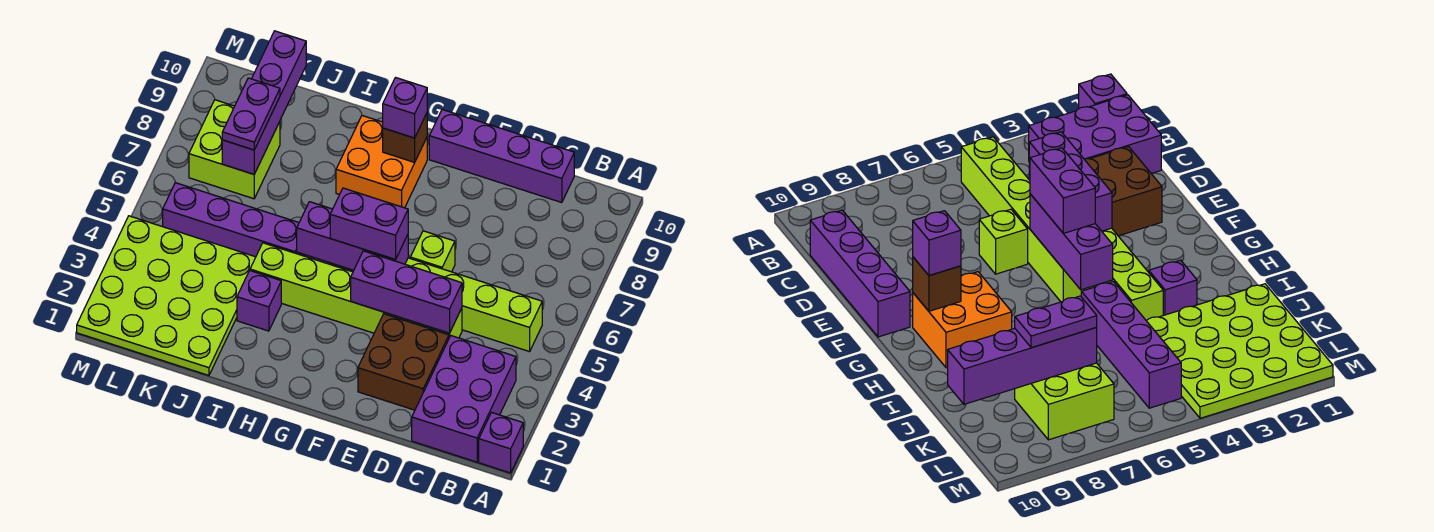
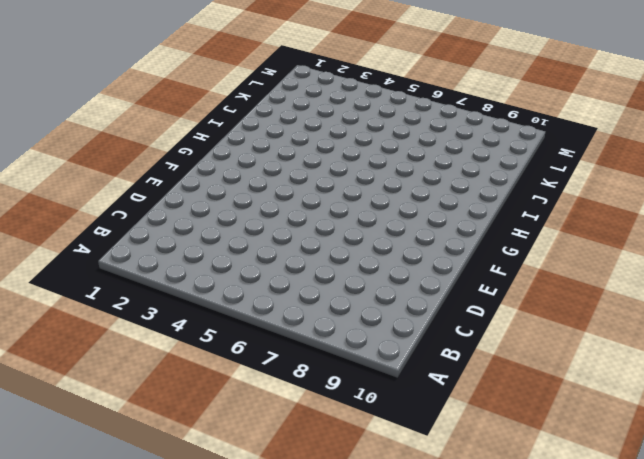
none -> purple brick A1 level 1
none -> purple brick B1:C3 level 1
none -> lime brick B5:G5 level 1

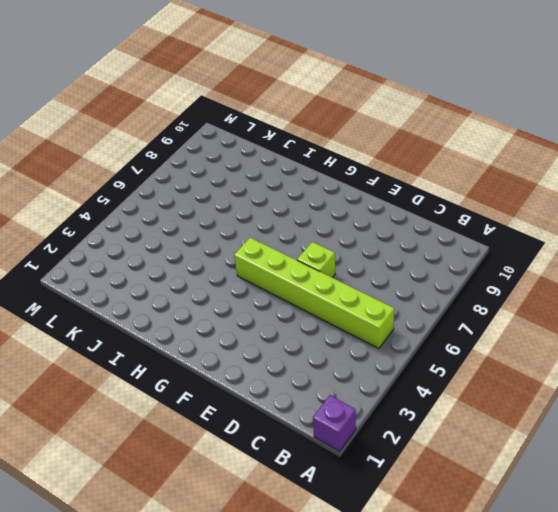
none -> purple brick B1:C3 level 1
none -> purple brick C10:F10 level 1
none -> brown brick D2:E3 level 1

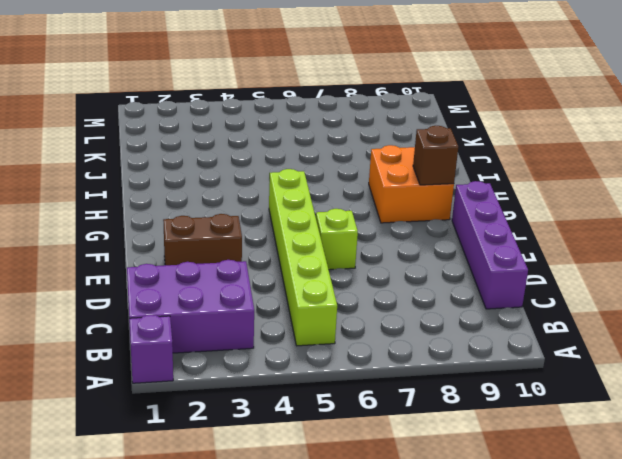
brown brick E2:E3 level 1 -> brown brick D2:E3 level 1
none -> lime brick D4:I4 level 1
none -> purple brick I3 level 1
none -> purple brick I5:L5 level 1

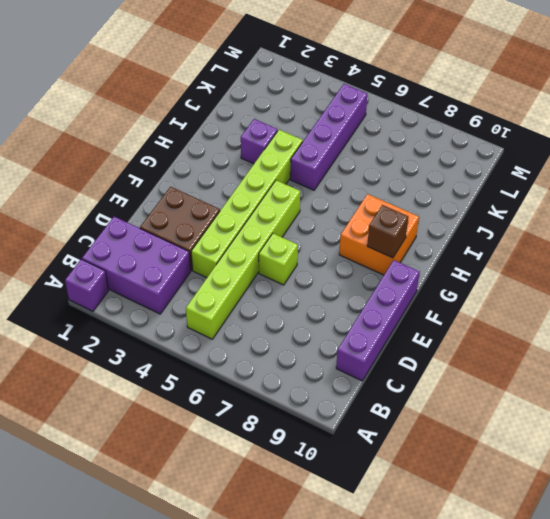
none -> lime plate J1:M4 level 1
none -> lime brick K7:L8 level 1
none -> purple brick D4:F4 level 2

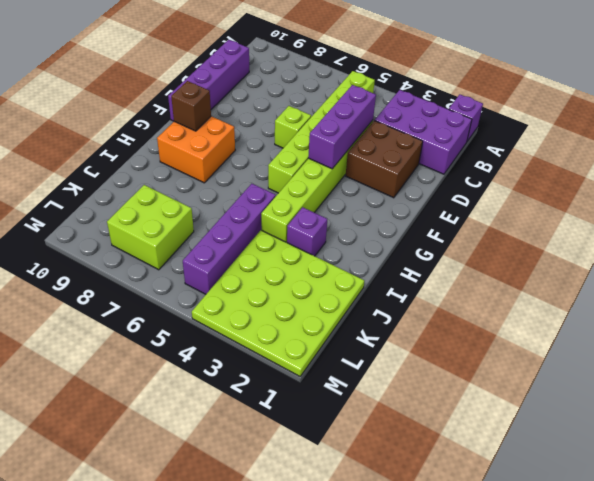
none -> purple brick F5:H5 level 2
none -> purple brick K7:K10 level 2
none -> purple brick F5:G5 level 3

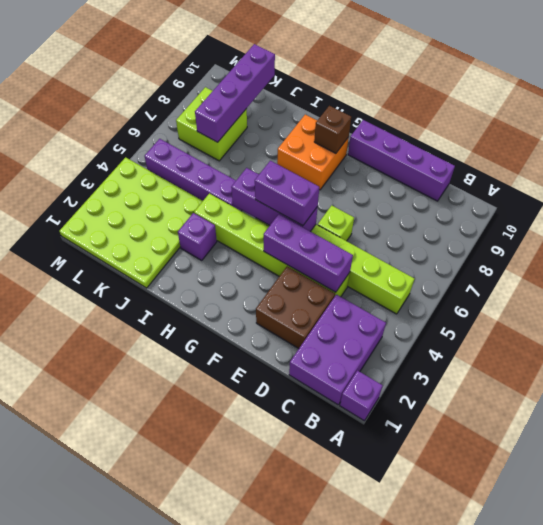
none -> purple brick G9 level 3
none -> purple plate K7:K8 level 3

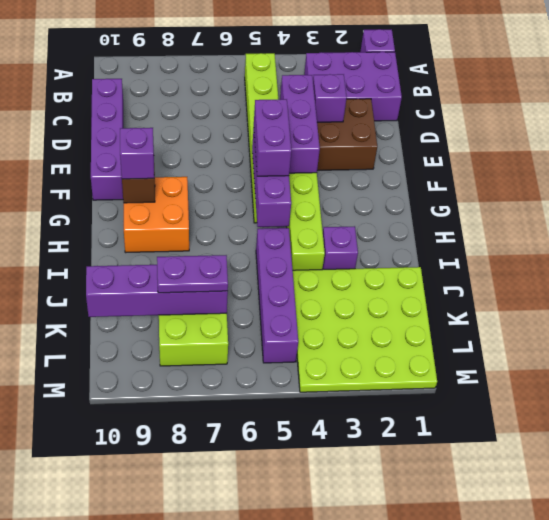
purple brick D3 level 2 -> none
none -> lime brick E6 level 1

